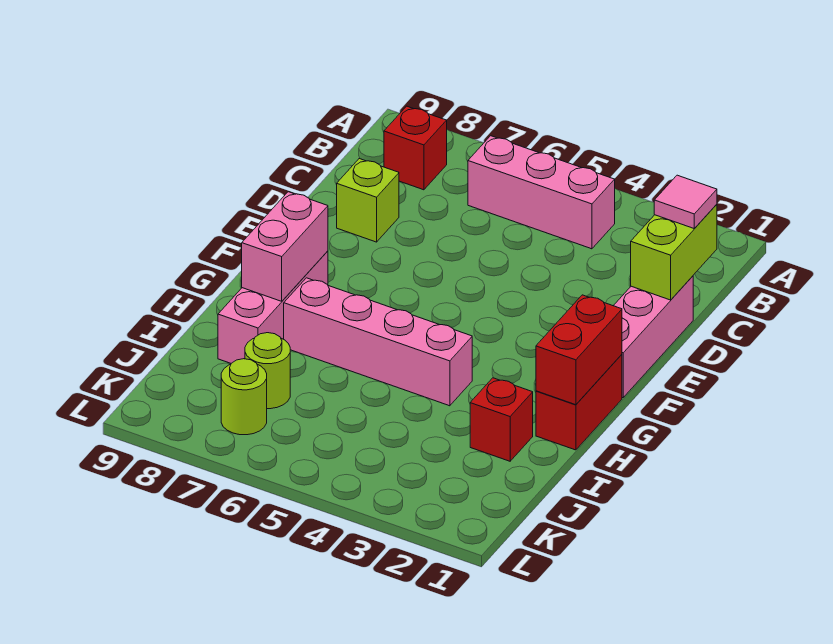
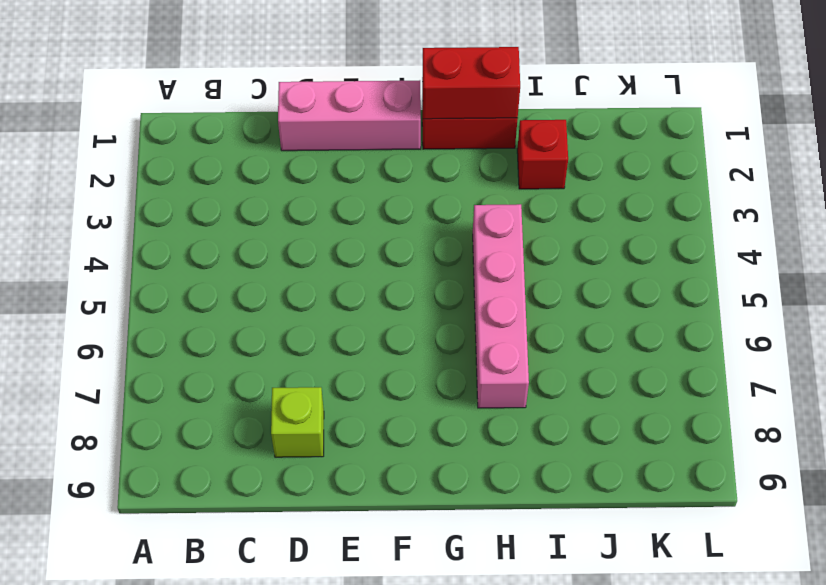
none -> pink brick B4:B6 level 1
none -> red brick B8 level 1
none -> pink brick G8:I8 level 1

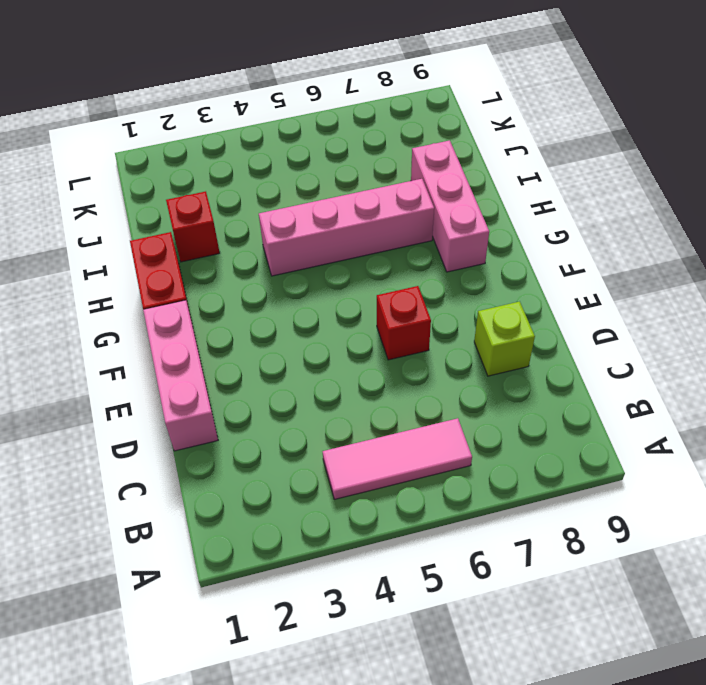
pink tile B4:B6 level 1 -> pink brick B4:B6 level 1
red brick E6 level 1 -> red brick B8 level 1
none -> lime round brick J7 level 1
none -> lime round brick K7 level 1
none -> lime brick C1:D1 level 2

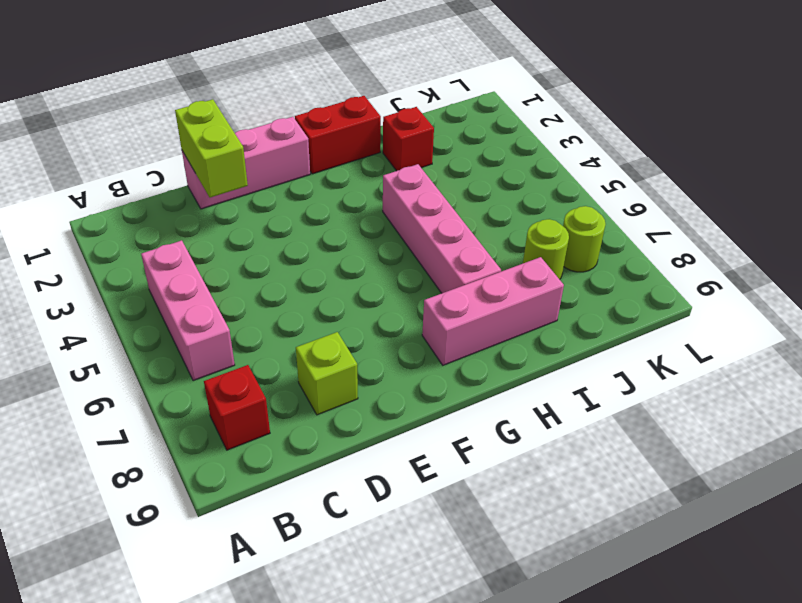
lime brick D1:D2 level 2 -> lime brick C1:D1 level 2
none -> red brick G1:H1 level 2
none -> pink brick G8:H8 level 2
none -> pink tile C1 level 3

